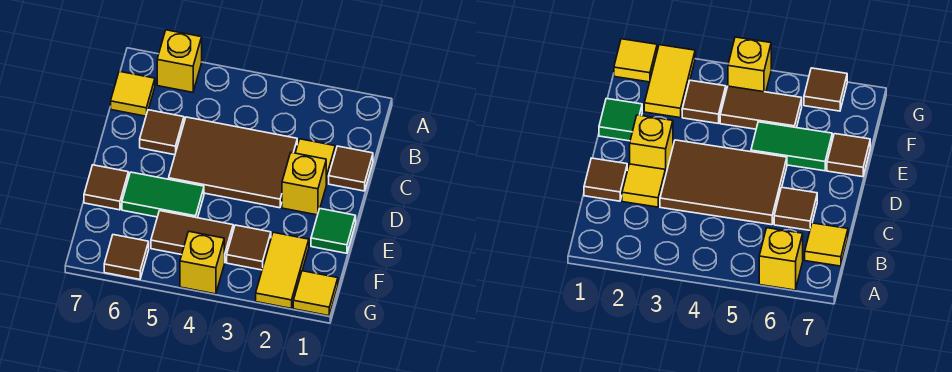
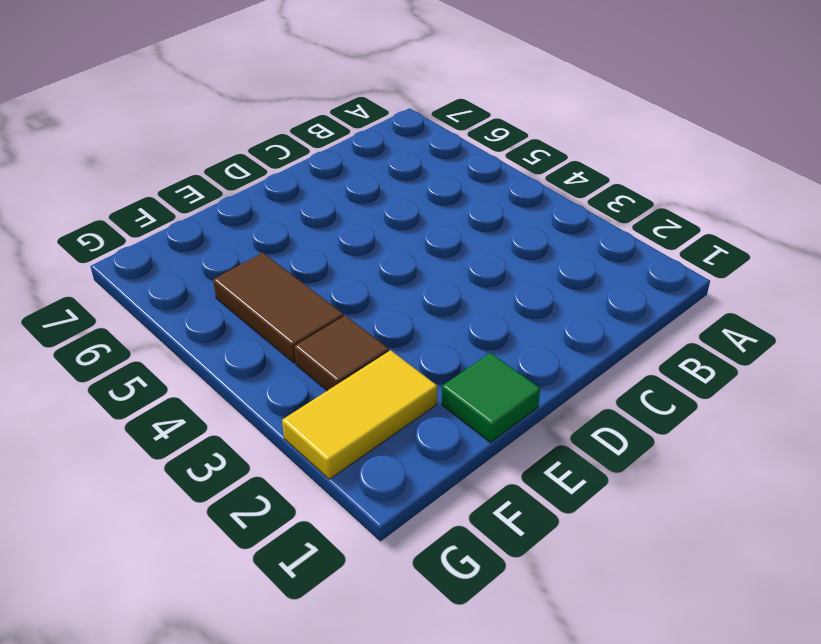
none -> yellow brick A6 level 1
none -> yellow tile B7 level 1
none -> brown tile C1 level 1

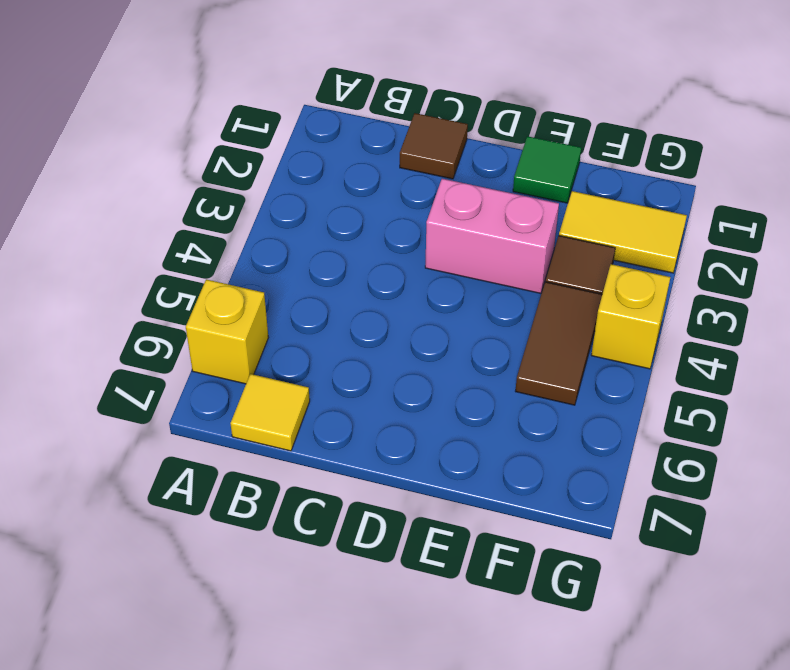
pink brick D3:E3 level 1 -> brown tile C3:D5 level 1
none -> yellow tile C2 level 1
none -> brown tile C6 level 1
none -> yellow brick D2 level 1

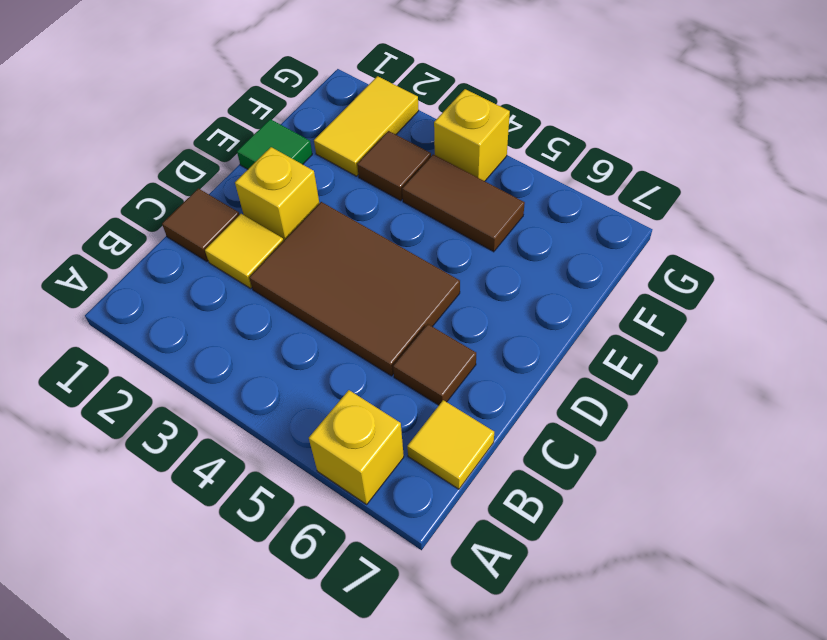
none -> green tile E5:E6 level 1
none -> brown tile E7 level 1
none -> yellow tile G1 level 1

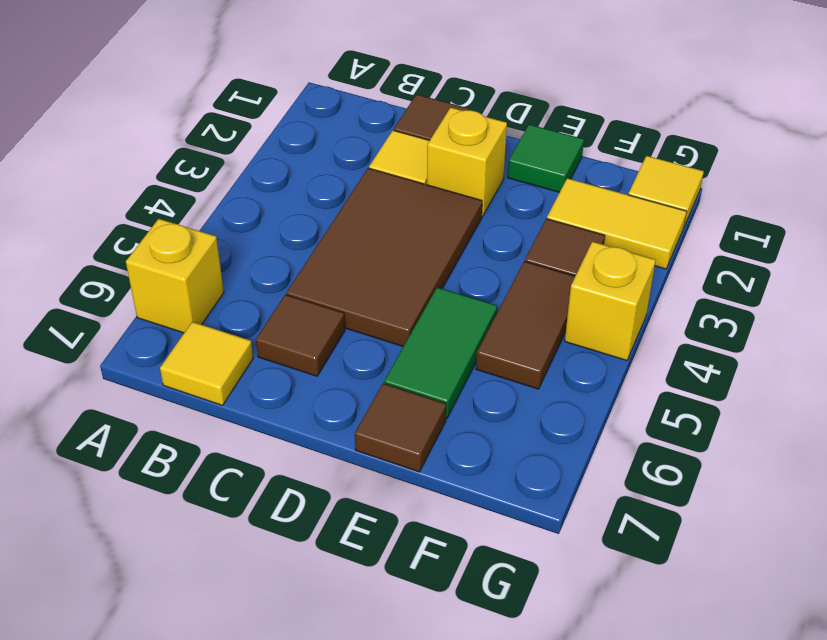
none -> brown tile G6 level 1

